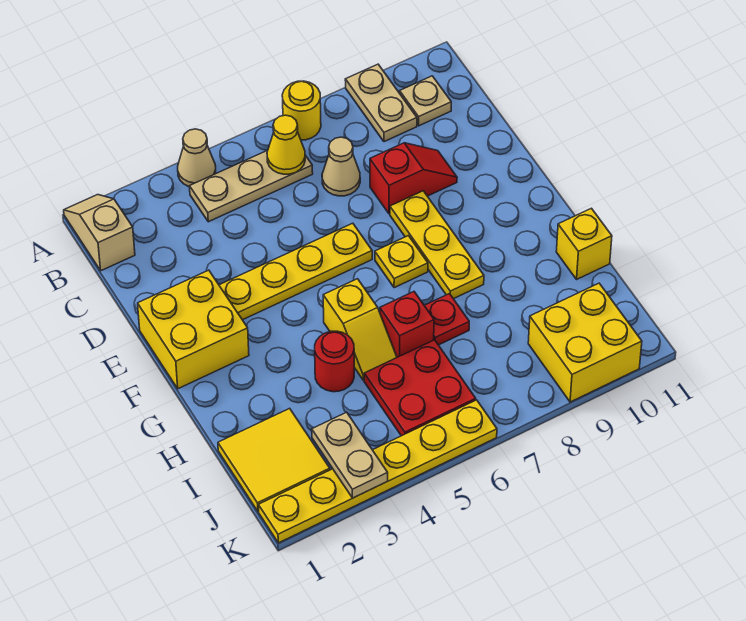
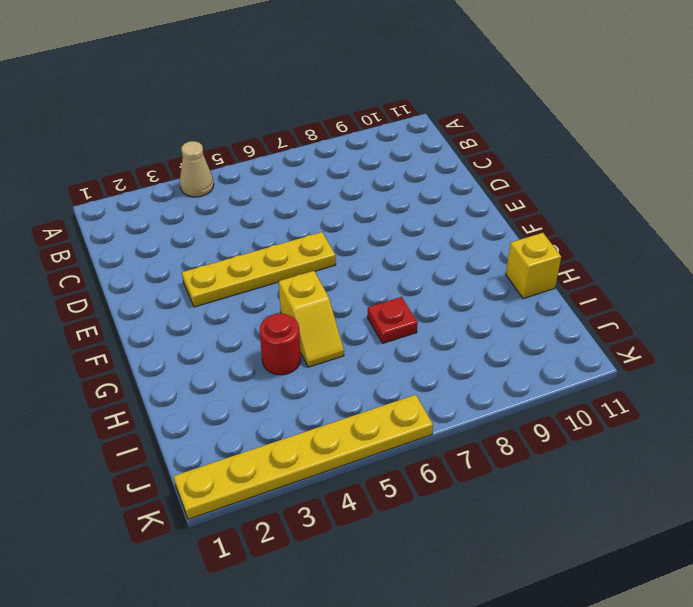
none -> tan slope A1:B1 level 1 top B
none -> yellow round brick A7 level 1
none -> tan plate A9:B9 level 1

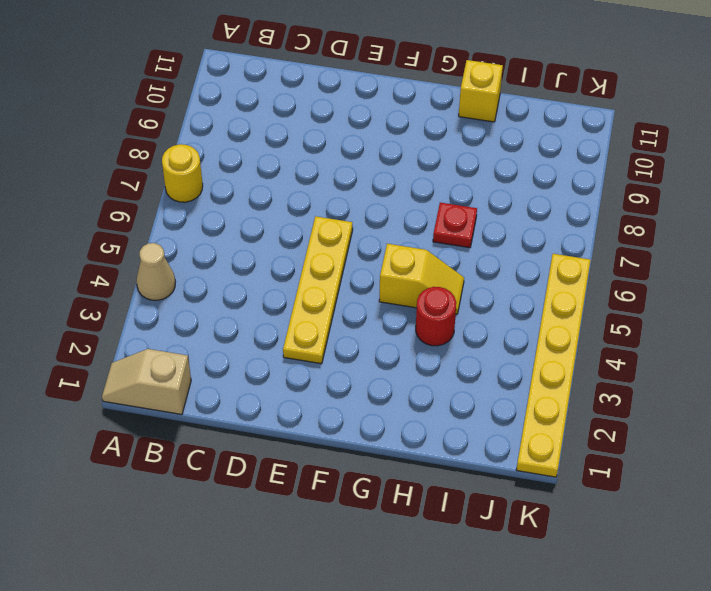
none -> tan plate A9:B9 level 1
none -> tan plate B4:B6 level 1
none -> tan plate B10 level 1

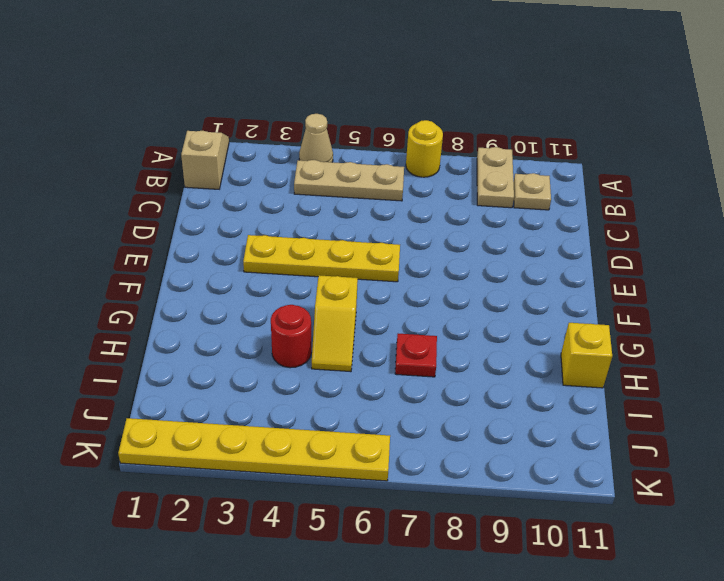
none -> tan cone C7 level 1
none -> red slope D8:D9 level 1 top 8
none -> yellow brick E1:F2 level 1

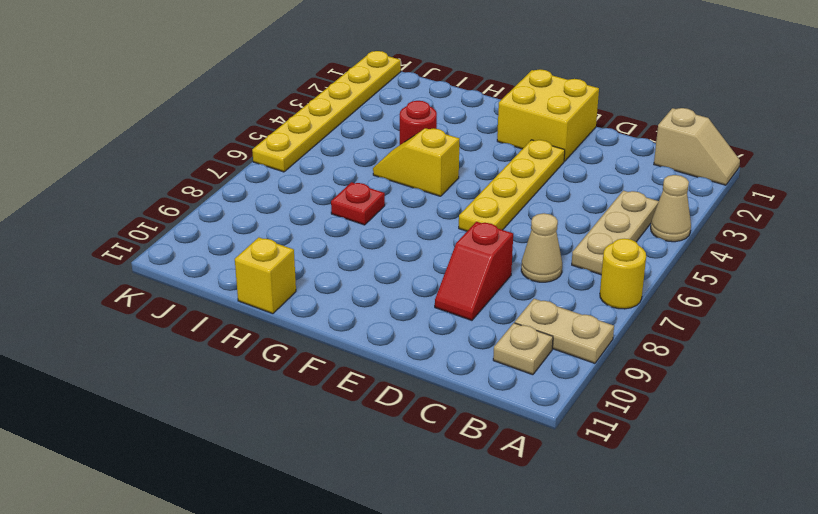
none -> yellow plate E8:G8 level 1
none -> yellow plate F7 level 1
none -> red brick H6 level 1

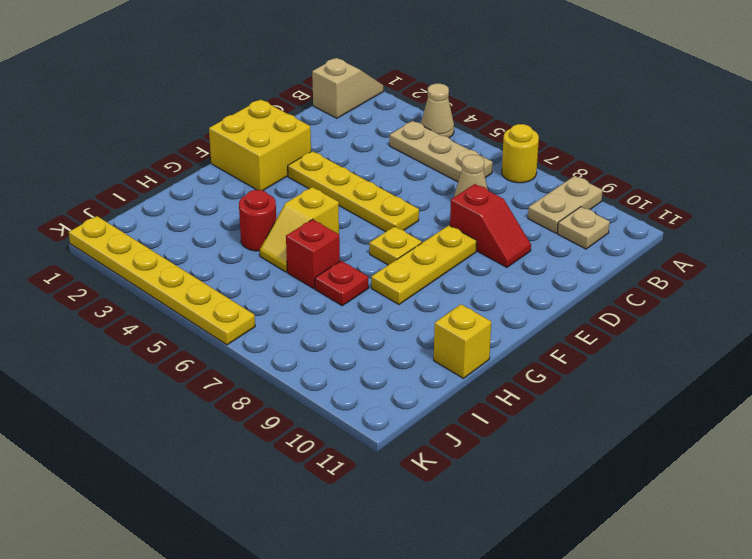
none -> yellow tile I1:J2 level 1
none -> red plate I5:J6 level 1
none -> yellow brick J9:K10 level 1

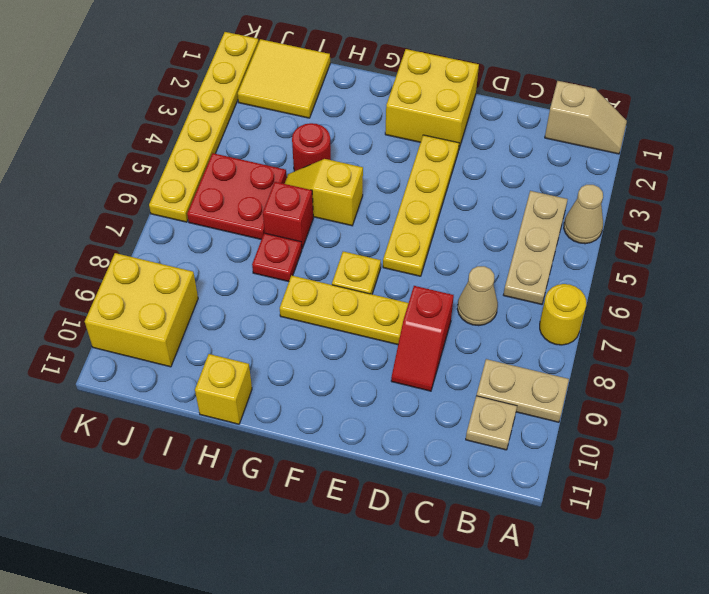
none -> yellow cone B6 level 2
none -> tan plate J3:K3 level 2

